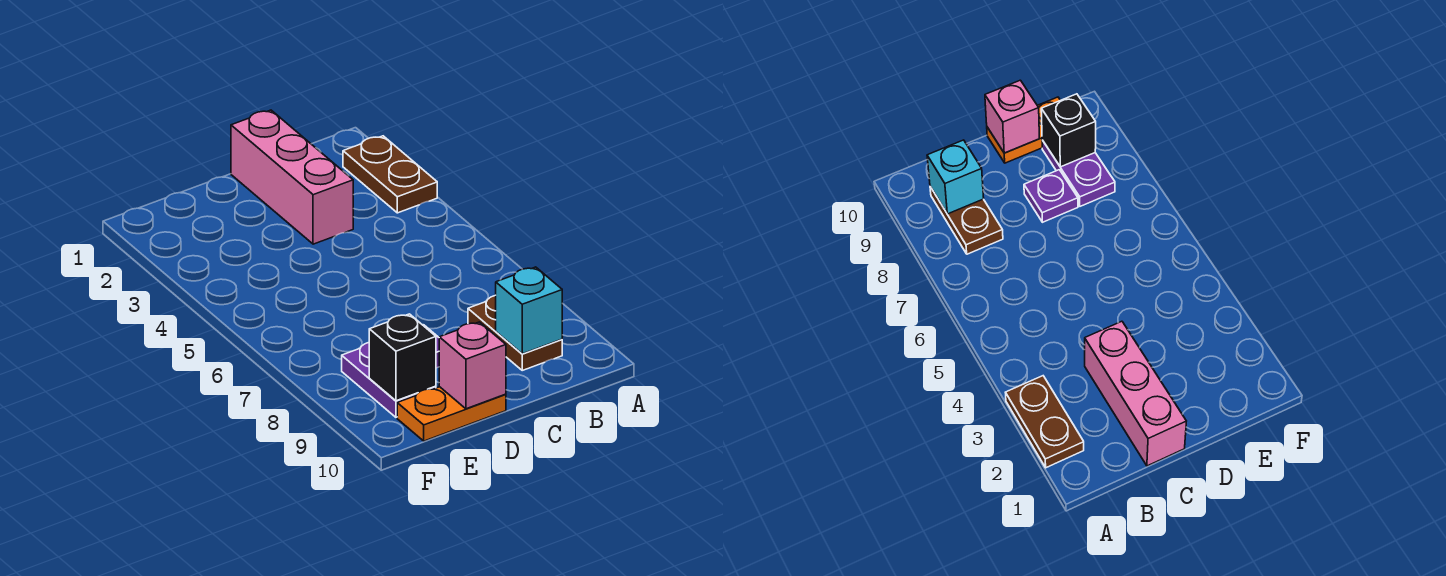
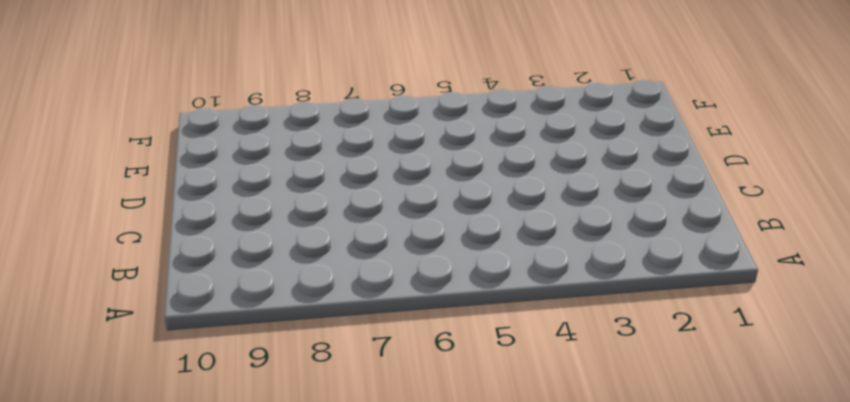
none -> brown plate A2:A3 level 1
none -> brown plate B8:B9 level 1

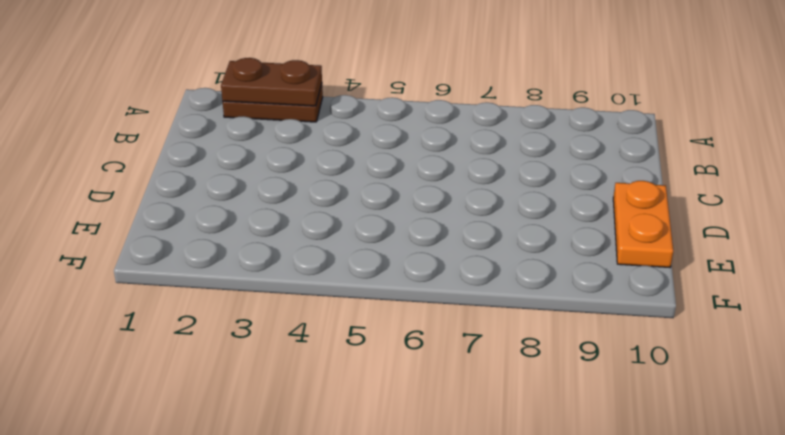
brown plate A2:A3 level 2 -> brown plate B8:B9 level 1
none -> pink brick C1:C3 level 1
none -> purple plate D8 level 1

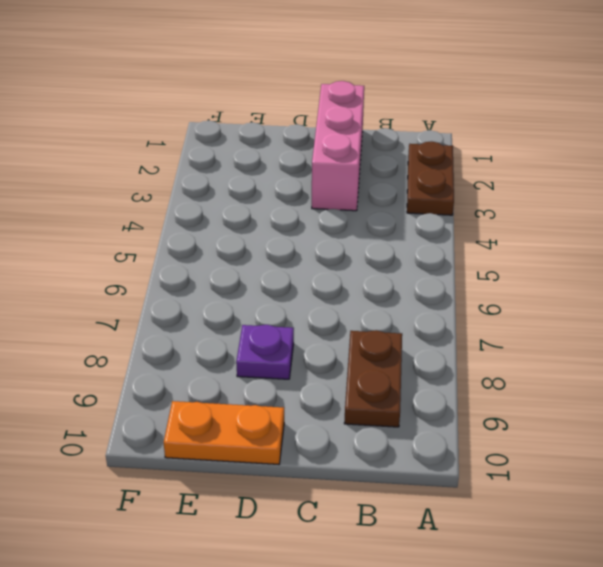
none -> purple plate E8:E9 level 1
none -> cyan brick B9 level 2

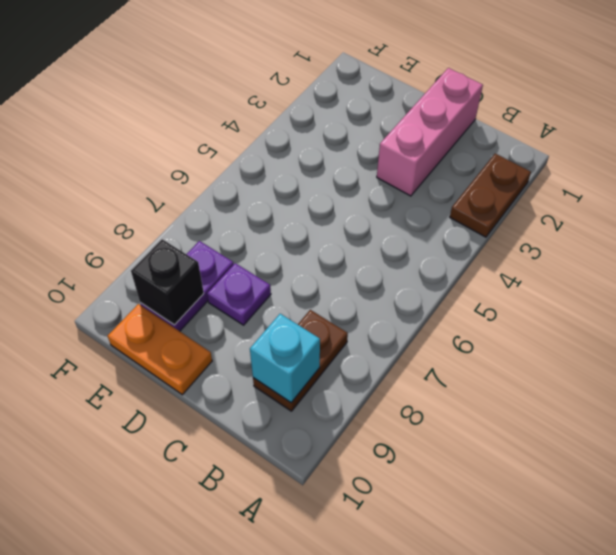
none -> pink brick D10 level 2

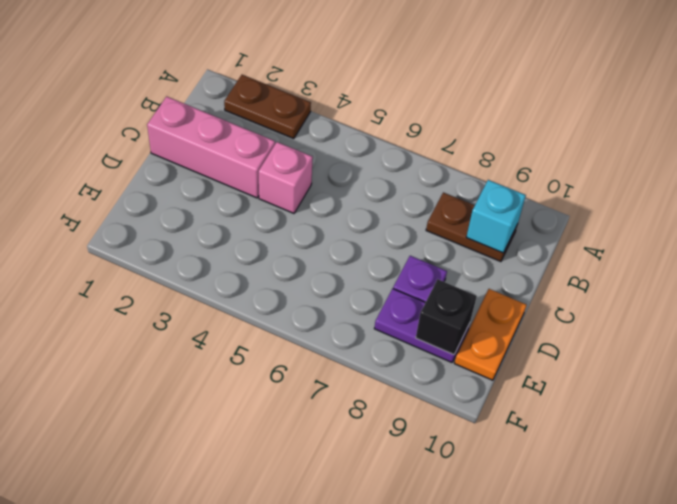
pink brick C4 level 1 -> pink brick D10 level 2

